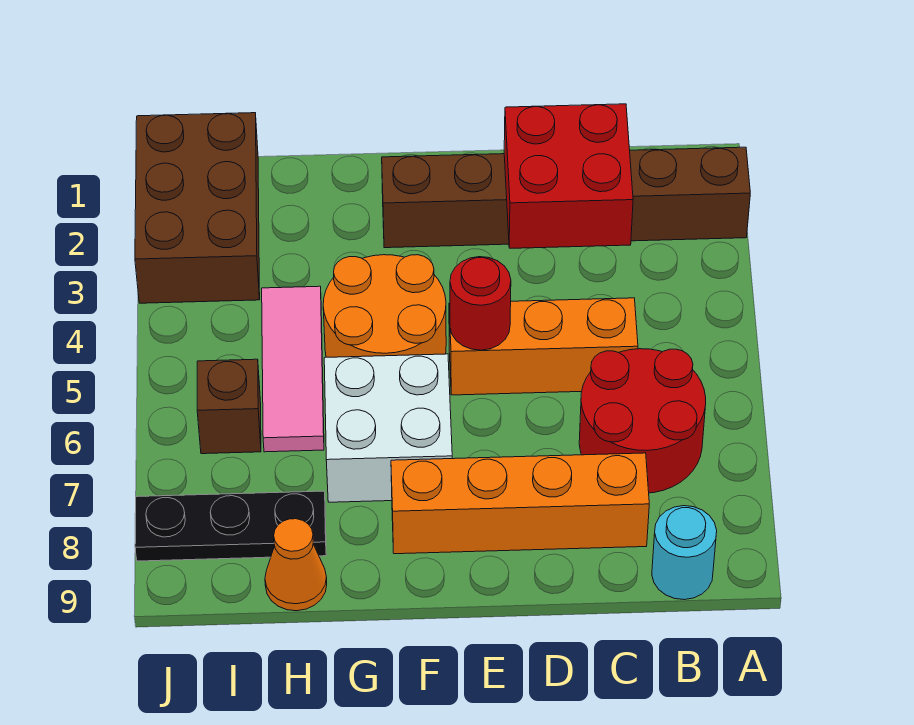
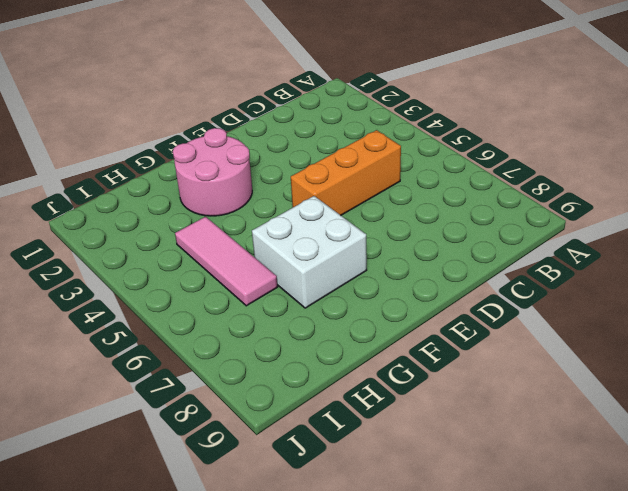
pink round brick F2:G3 level 1 -> brown brick A2:F2 level 1
none -> red round brick B6:C7 level 1
none -> cyan round brick B9 level 1
none -> orange brick C8:F8 level 1

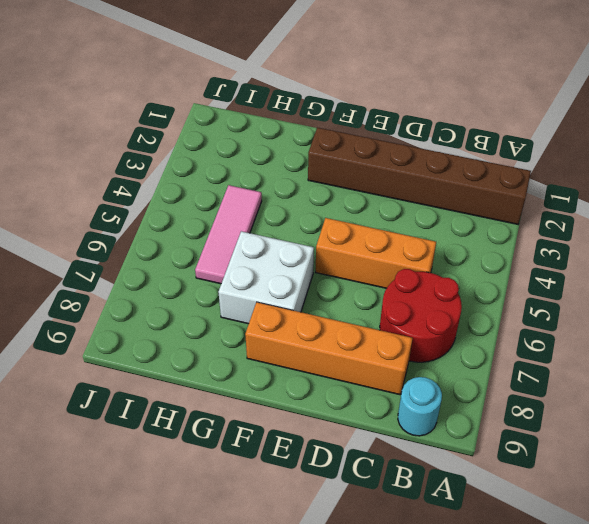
none -> orange round brick F4:G5 level 1
none -> black plate H8:J8 level 1
none -> orange cone H9 level 1

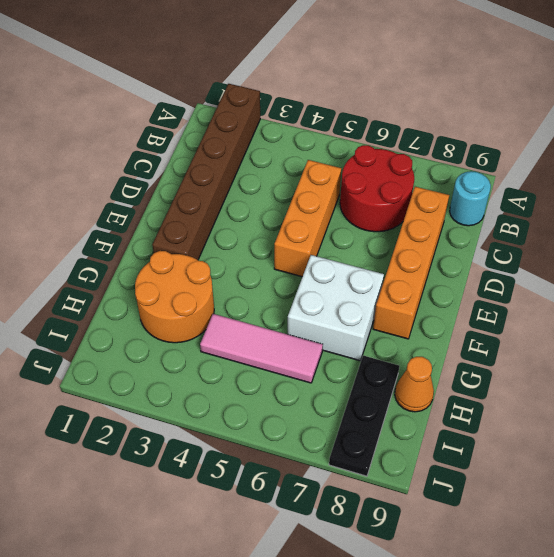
orange round brick G2:H3 level 1 -> orange round brick F4:G5 level 1
none -> brown brick I1:J3 level 1
none -> brown brick I6 level 1
none -> red brick C2:D3 level 2

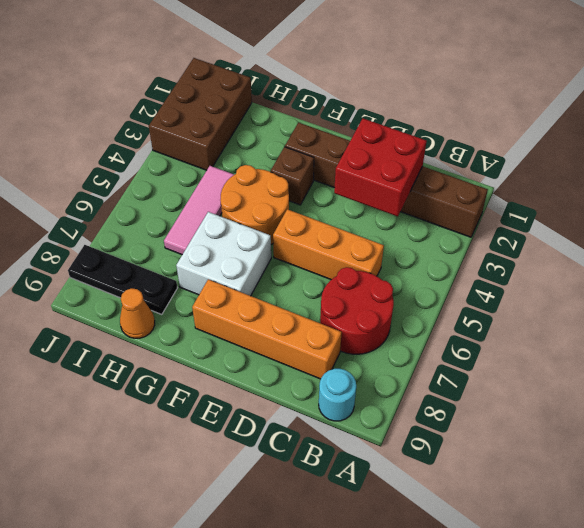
brown brick F3 level 1 -> brown brick I6 level 1
none -> red round brick E5 level 2

